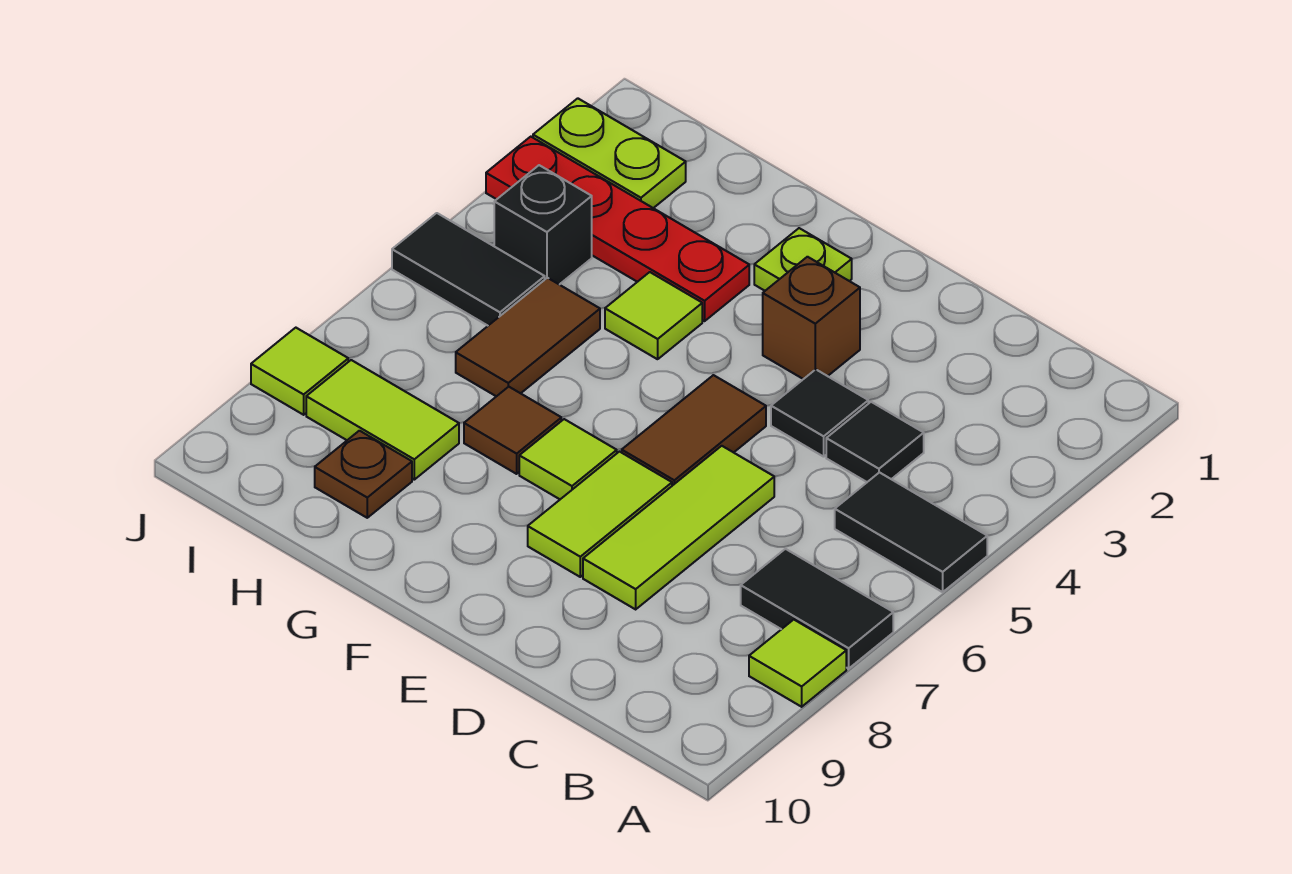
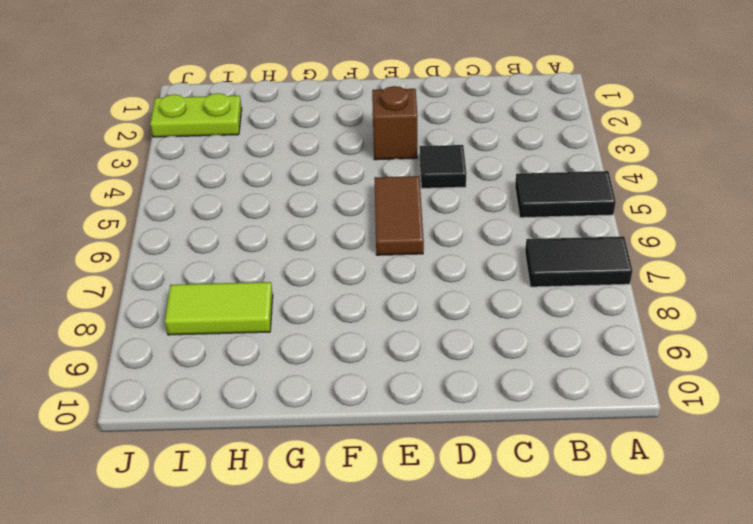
none -> lime tile A8 level 1
none -> black tile C4 level 1
none -> lime tile D6:D8 level 1

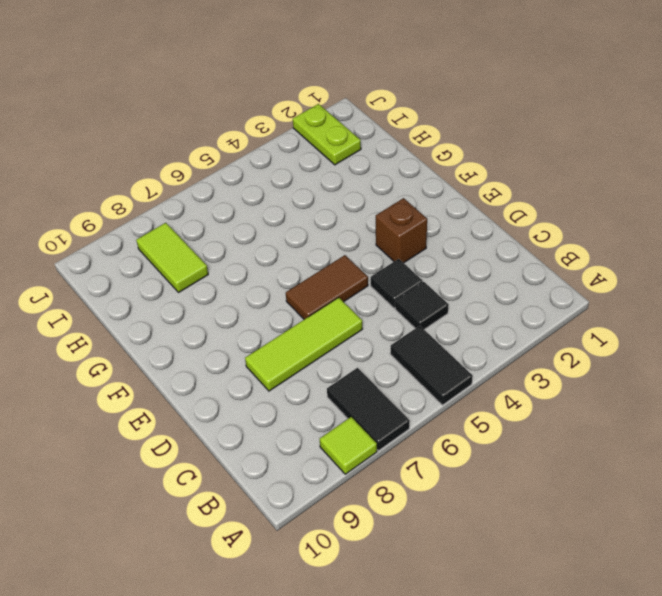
none -> lime tile E7:E8 level 1
none -> lime plate F2 level 1
none -> lime tile F7 level 1

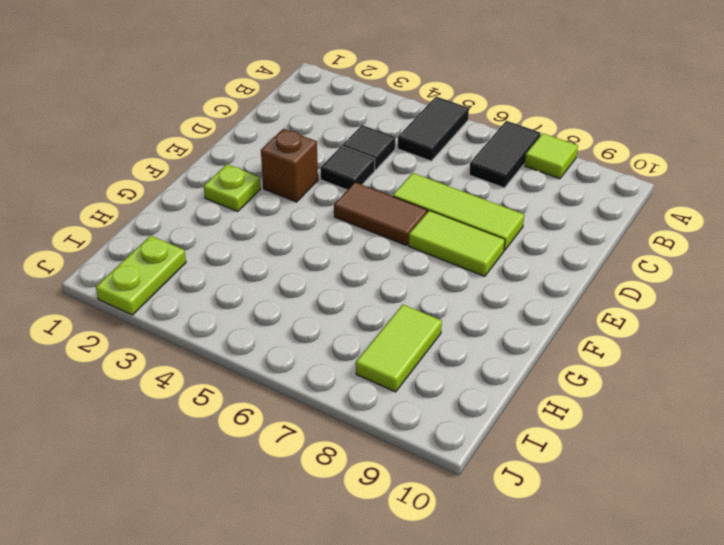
none -> lime tile F7 level 1
none -> red plate G3:J3 level 1
none -> lime tile G4 level 1

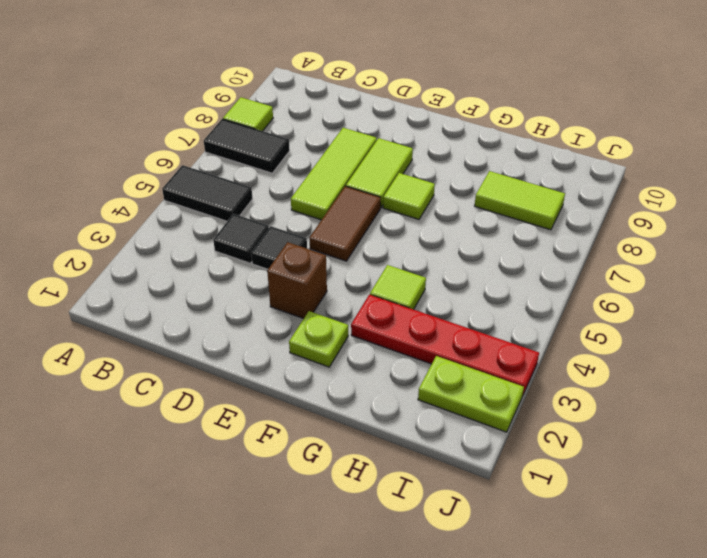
none -> brown tile G7 level 1
none -> brown tile H5:H6 level 1
none -> brown plate H9 level 1

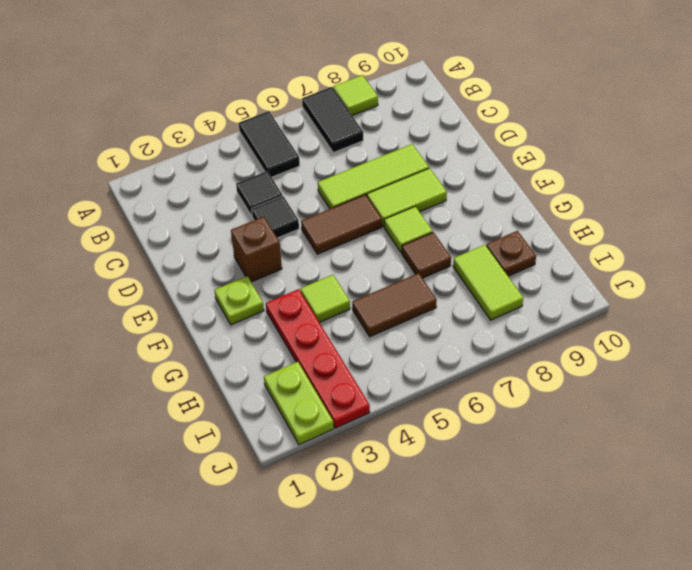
none -> black brick I4 level 1
none -> black tile I5:J5 level 1
none -> lime tile J8 level 1

